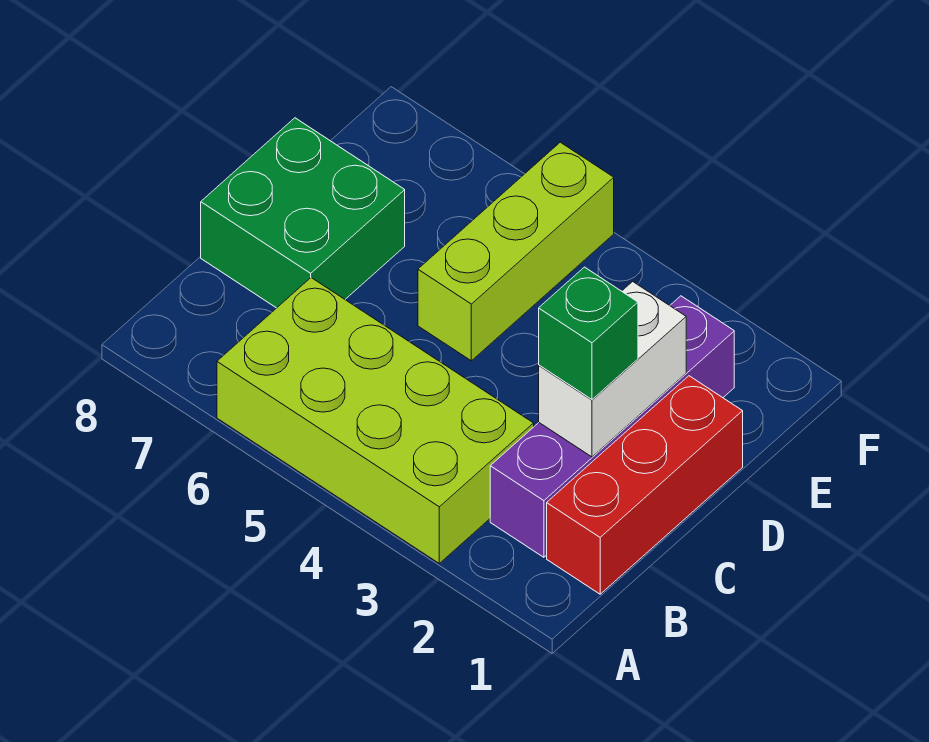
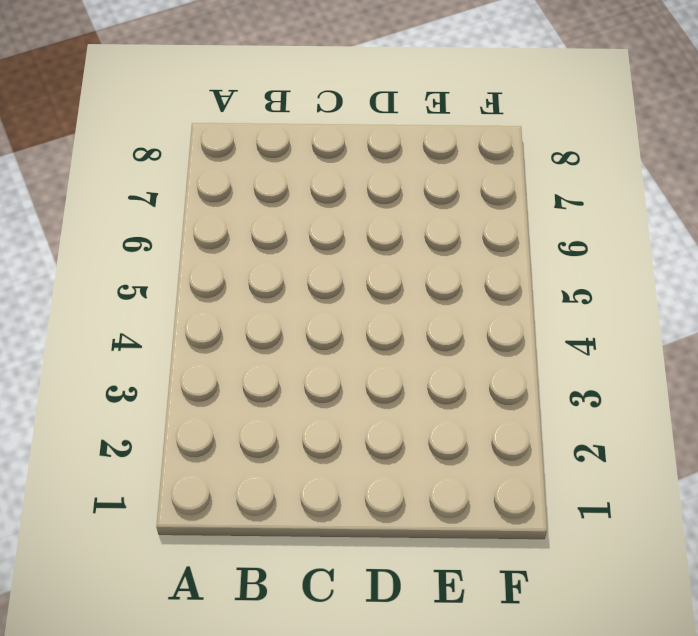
none -> lime brick A3:B6 level 1
none -> red brick B1:D1 level 1

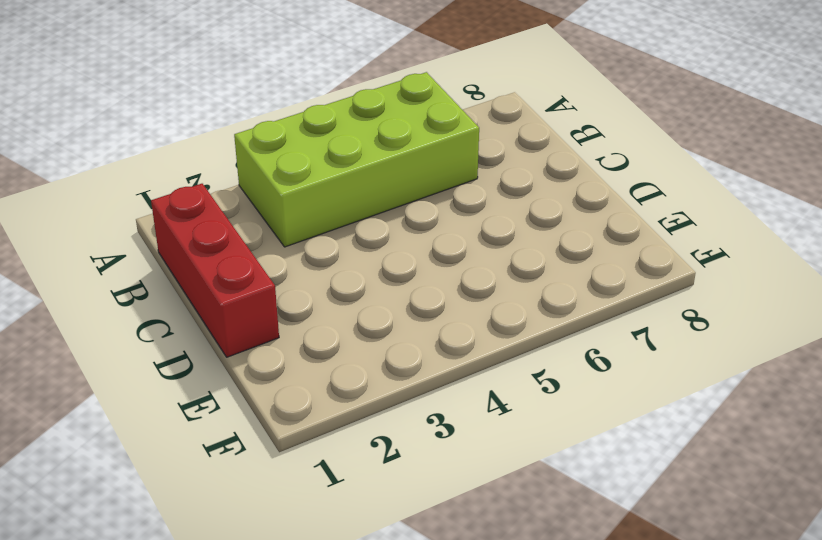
none -> purple brick B2:E2 level 1
none -> green brick C7:D8 level 1

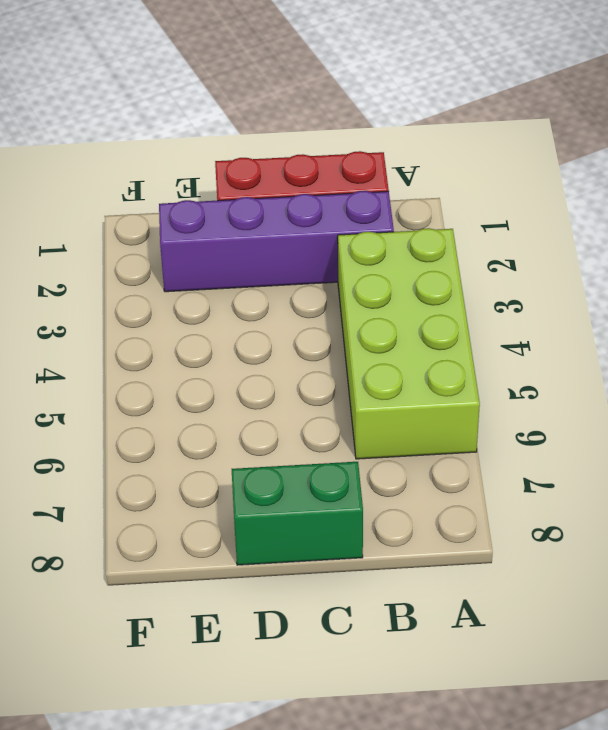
green brick C8:D8 level 1 -> green brick C7:D8 level 1
none -> lime brick D5:F5 level 1
none -> white brick C2:D2 level 2

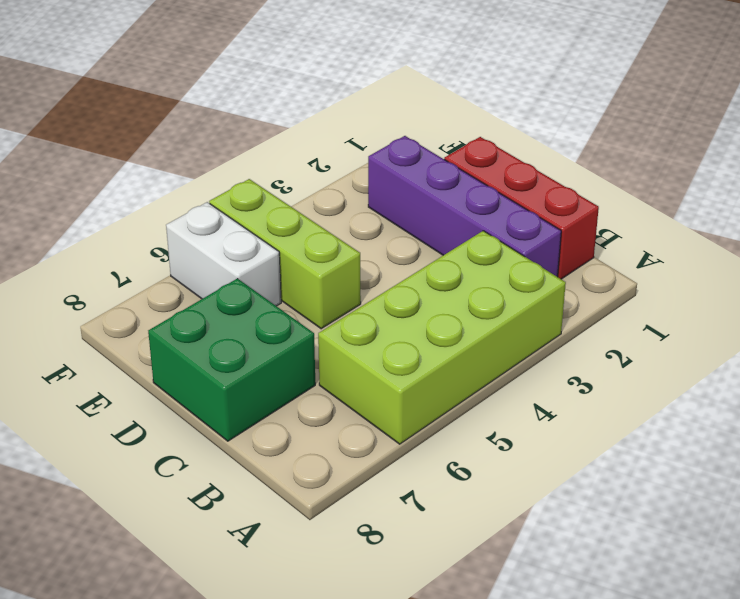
white brick E6:F6 level 1 -> white brick C2:D2 level 2
none -> green brick C2 level 3

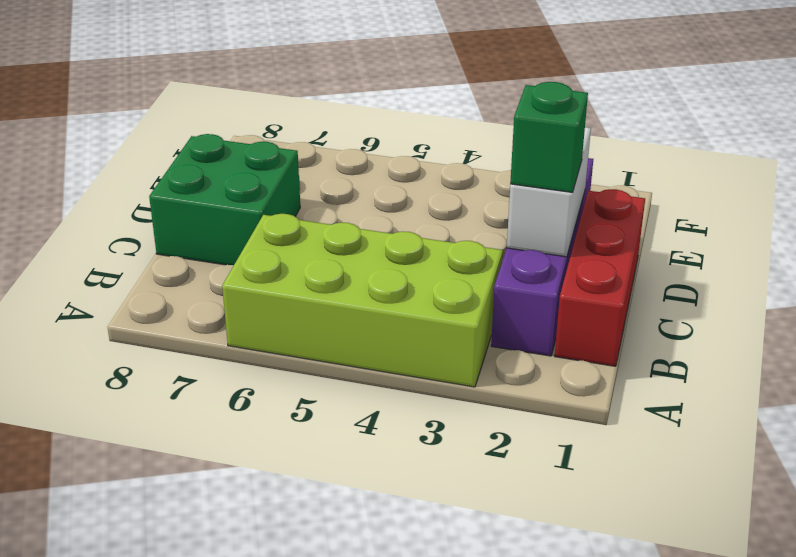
none -> lime brick D5:F5 level 1

